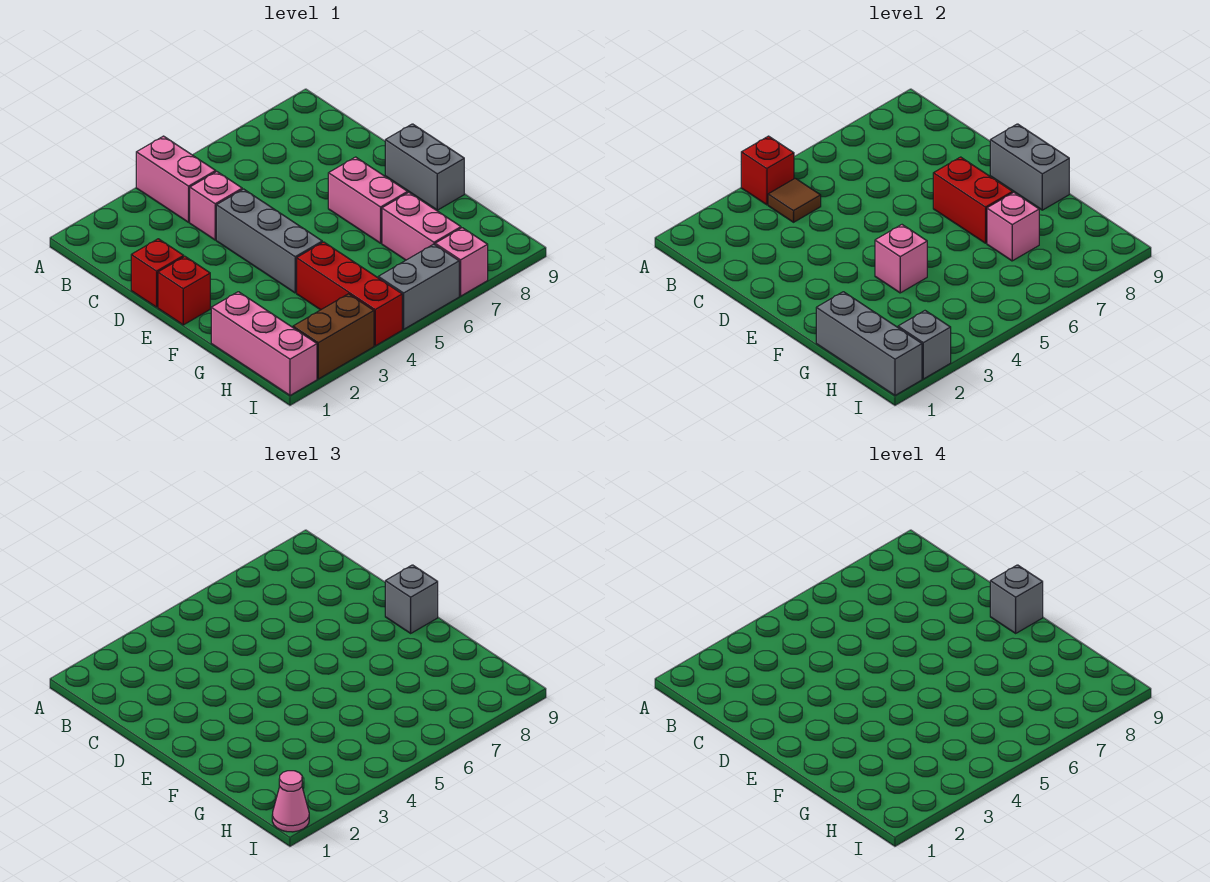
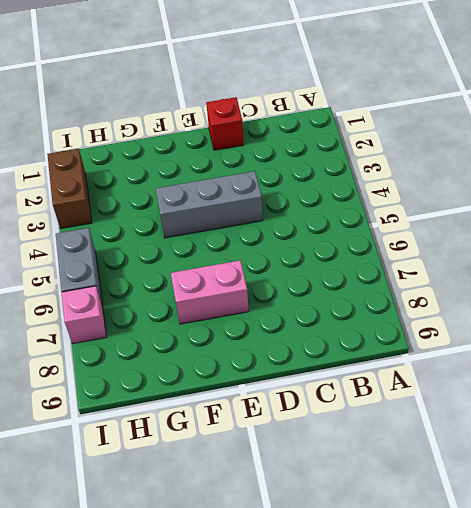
none -> pink brick A4:B4 level 1
none -> pink brick C4 level 1
none -> red brick E1 level 1

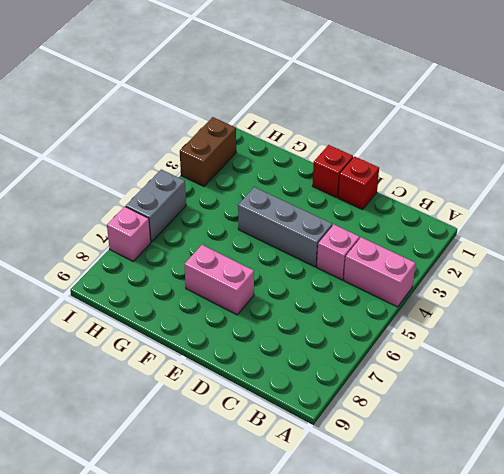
none -> grey brick E9:F9 level 1
none -> pink brick G1:I1 level 1
none -> red brick G4:I4 level 1

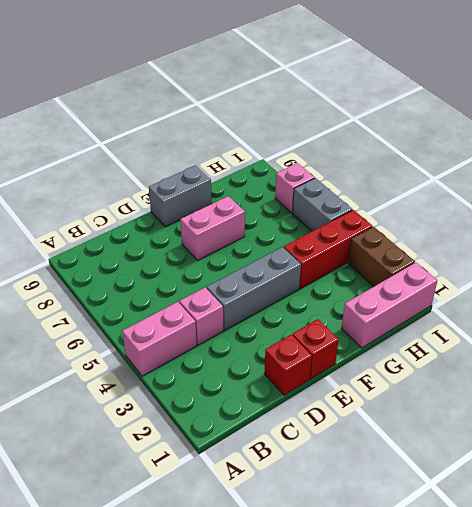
none -> pink brick G7:H7 level 1
none -> red brick A4 level 2
none -> brown tile B4 level 2

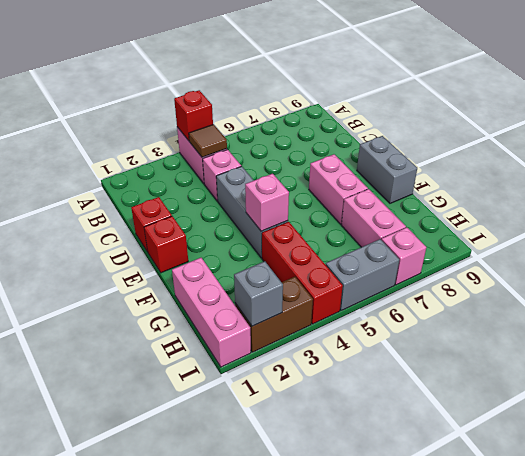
none -> red brick E7:F7 level 2
none -> grey brick E9:F9 level 2
none -> grey brick G1:I1 level 2

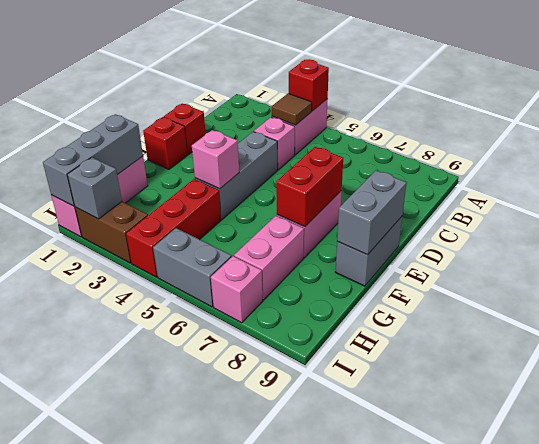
none -> pink brick G7 level 2
none -> grey brick E9 level 3
none -> pink cone I1 level 3

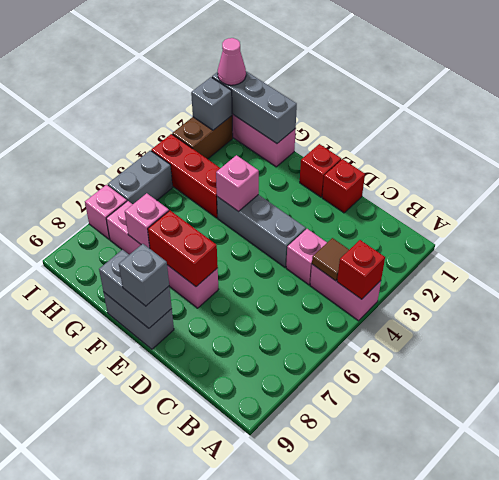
none -> grey brick E9 level 4

